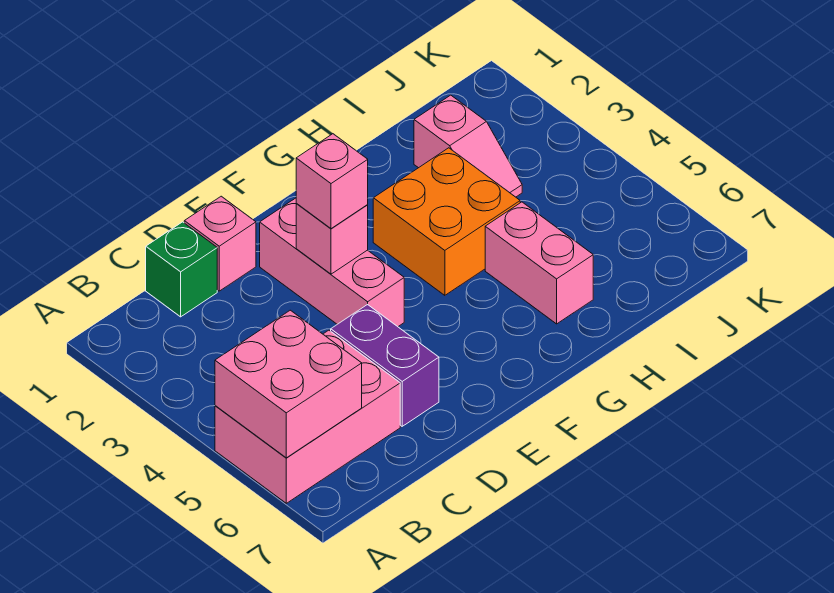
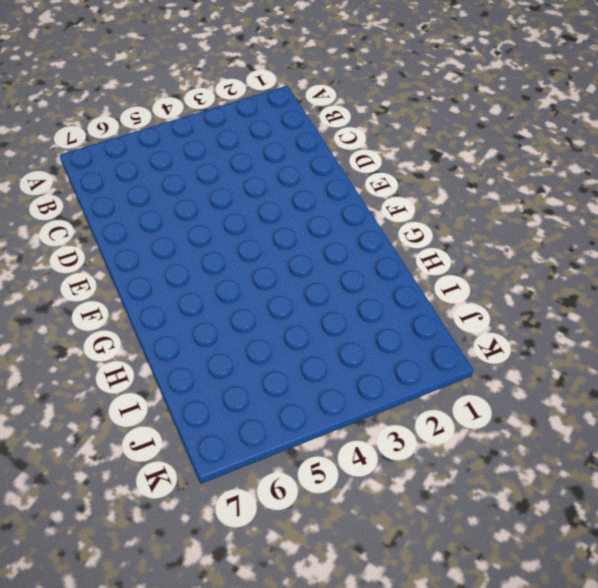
none -> pink brick A5:C6 level 1
none -> green brick C1 level 1

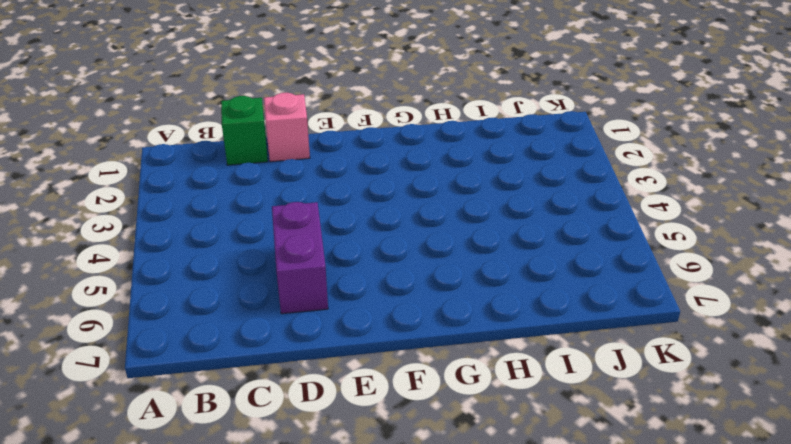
none -> pink brick A5:C6 level 1
none -> pink brick E2:E4 level 1

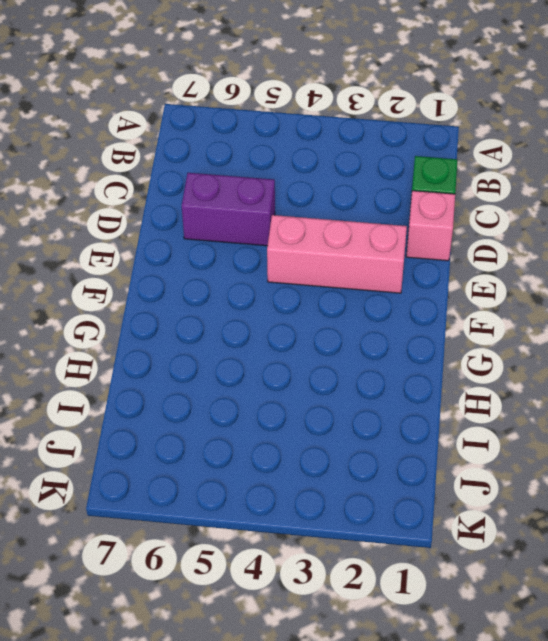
none -> pink brick A5:C6 level 1
none -> orange brick G3:H4 level 1

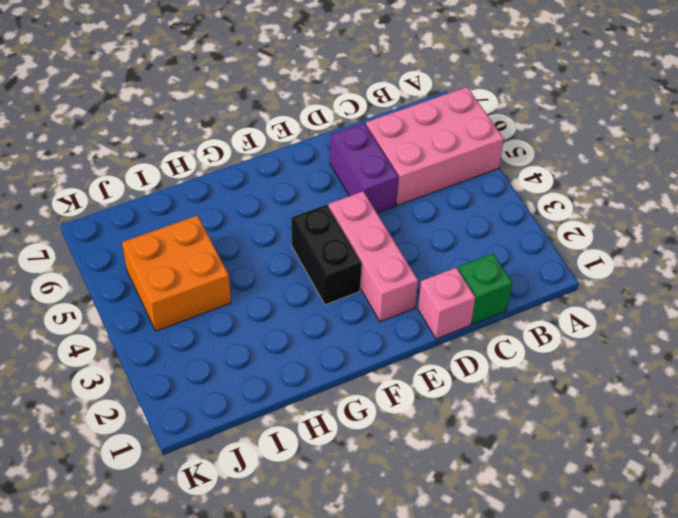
black brick F3:F4 level 1 -> none
orange brick I4:J5 level 1 -> orange brick G3:H4 level 1
none -> pink brick H5:H6 level 1
none -> pink slope I2:I3 level 1 top 2

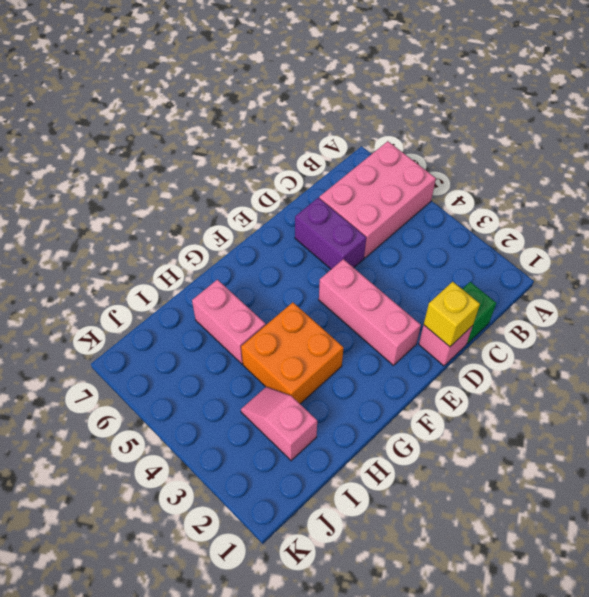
yellow brick D1 level 2 -> none
none -> pink brick A5:B6 level 2
none -> pink brick E3 level 2

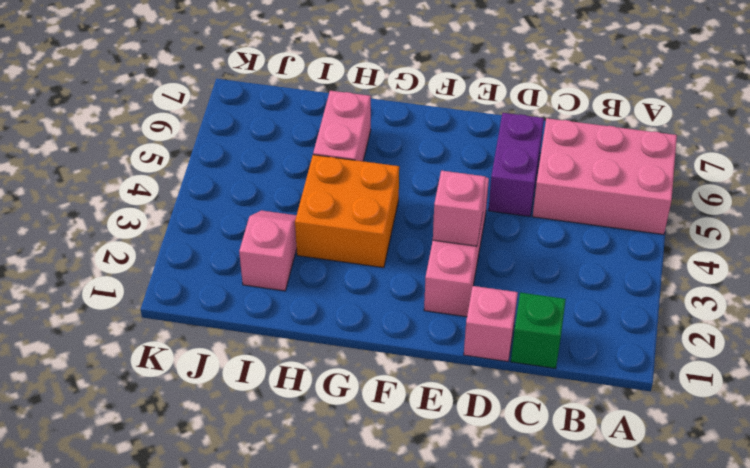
none -> pink brick A5:B6 level 2
none -> pink brick E3 level 3

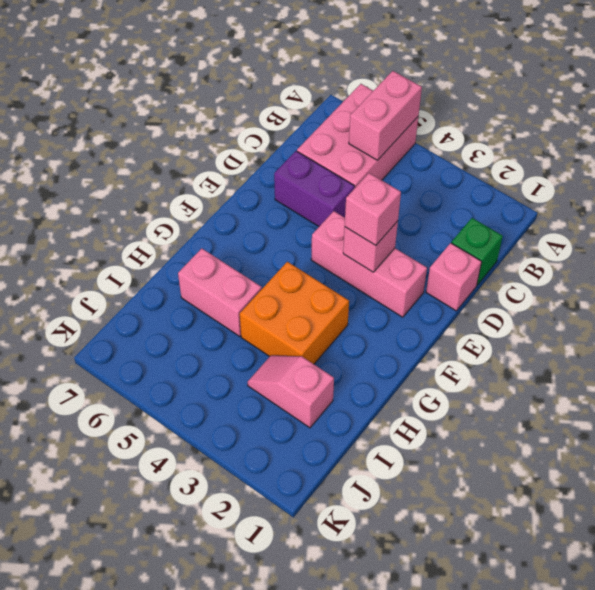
pink brick A5:B5 level 2 -> pink brick A5:B6 level 2

